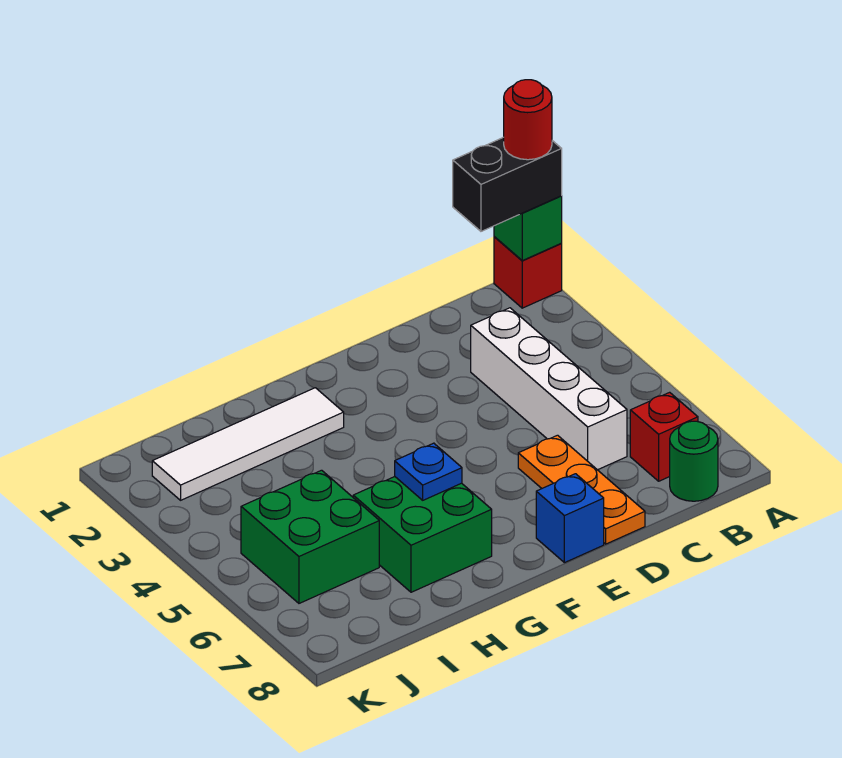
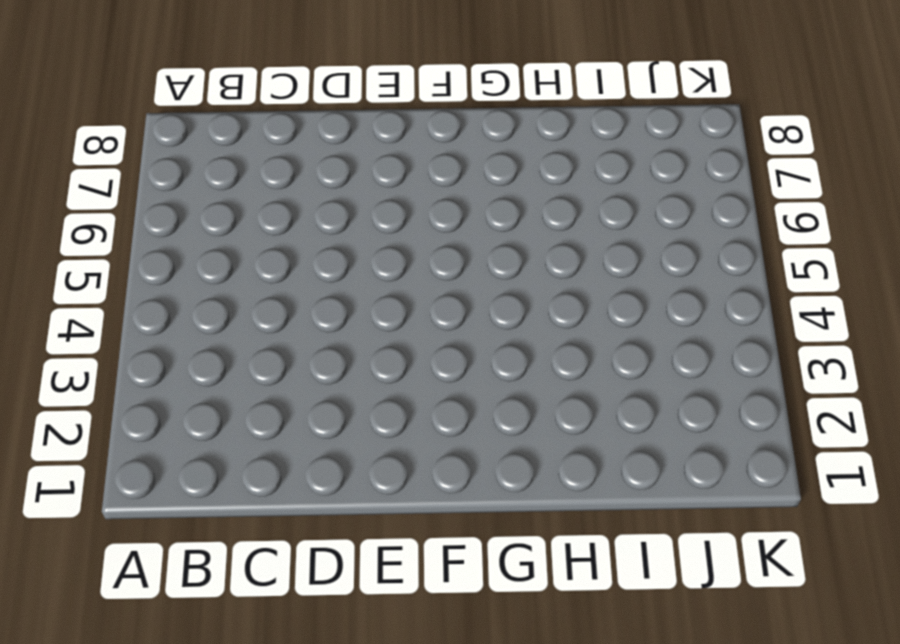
none -> red brick A1 level 1
none -> red brick B7 level 1
none -> green round brick B8 level 1

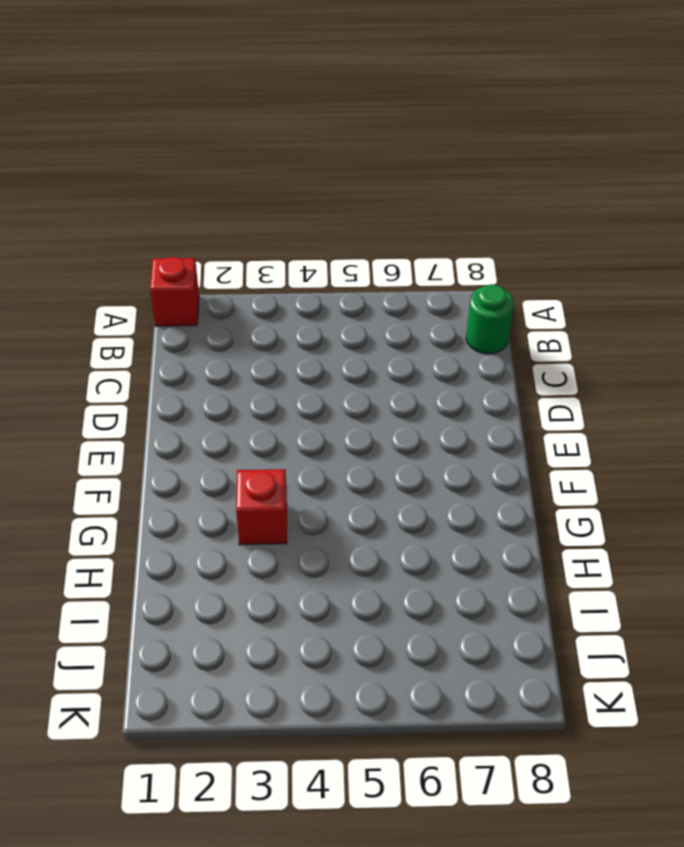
red brick G3 level 1 -> red brick B7 level 1
none -> white brick C3:C6 level 1
none -> orange plate D6:D8 level 1
none -> blue brick E8 level 1

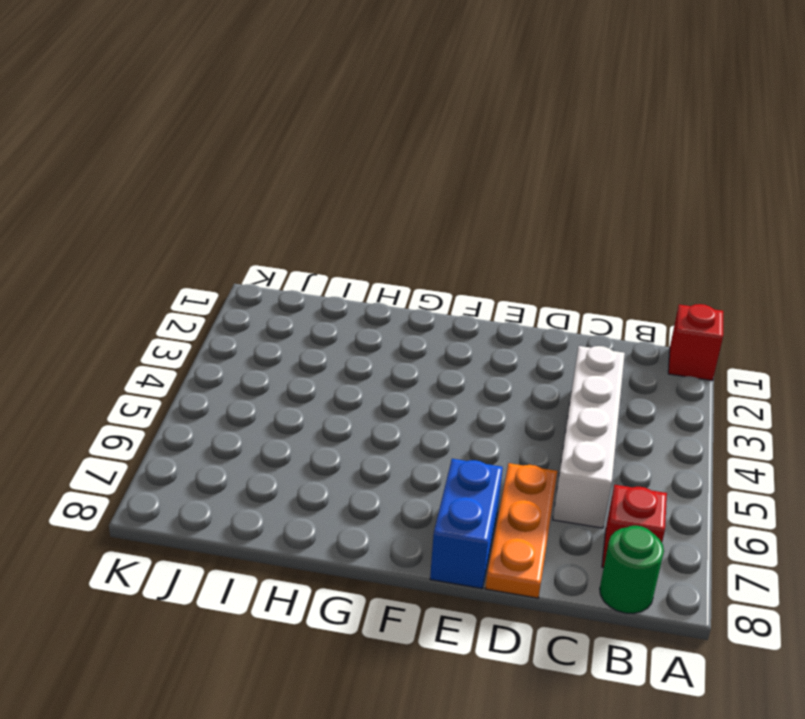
blue brick E7:E8 level 1 -> blue brick E8 level 1
none -> white tile G2:J2 level 1
none -> green brick G6:H7 level 1
none -> green brick I5:J6 level 1

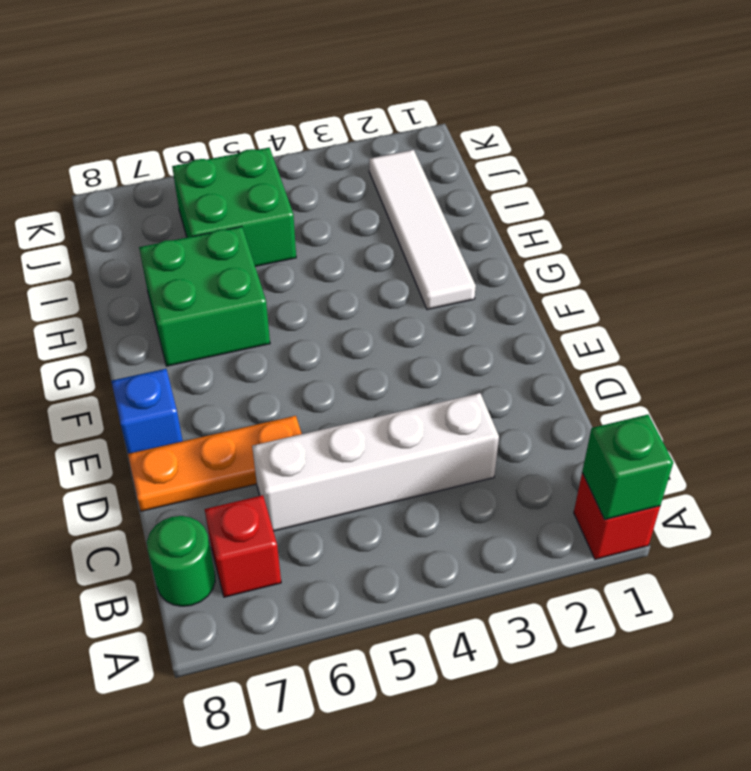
none -> blue plate G6 level 2
none -> black brick A1:B1 level 3
none -> red round brick A1 level 4

